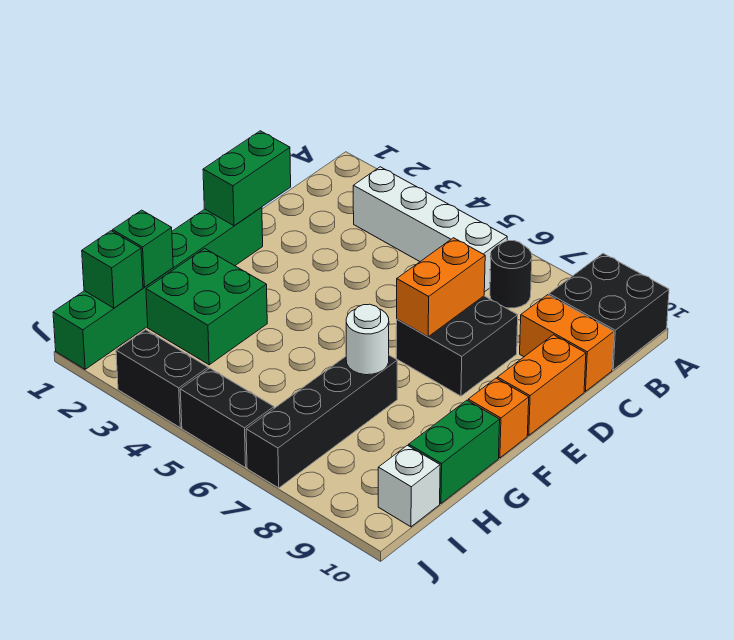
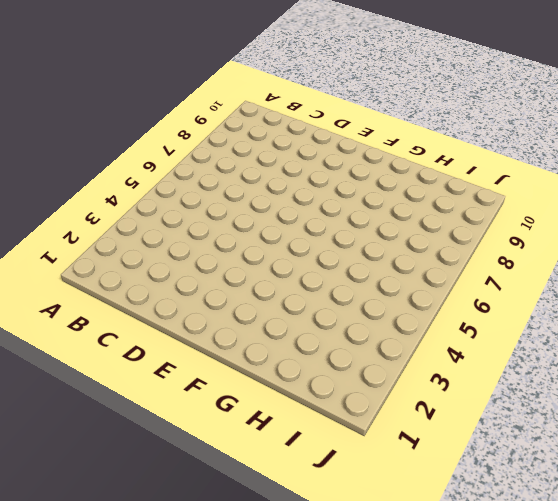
none -> black brick A9:B10 level 1
none -> white brick B3:B6 level 1
none -> black round brick B7 level 1

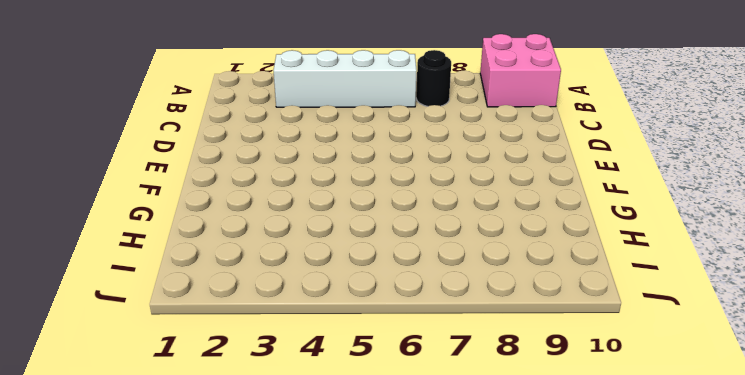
pink brick A9:B10 level 1 -> black brick A9:B10 level 1
none -> orange brick C9:C10 level 1
none -> black brick D7:E8 level 1
none -> orange brick D10:E10 level 1

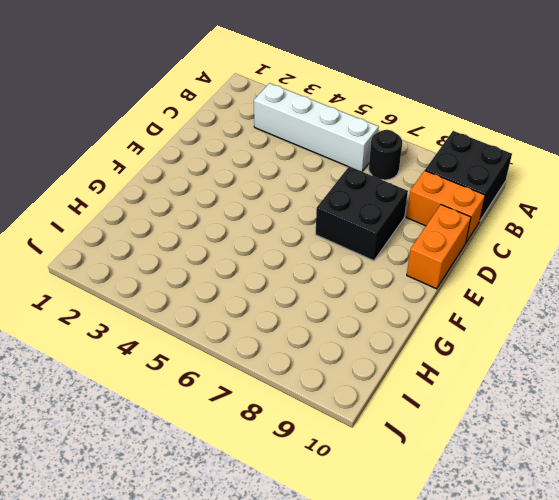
none -> green brick E1:J1 level 1
none -> orange brick F10 level 1
none -> green brick G2:H3 level 1

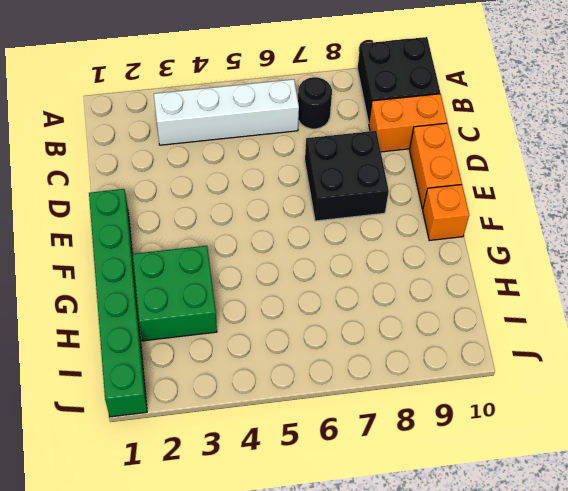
none -> black brick G7:J7 level 1
none -> green brick G10:H10 level 1
none -> white brick I10 level 1

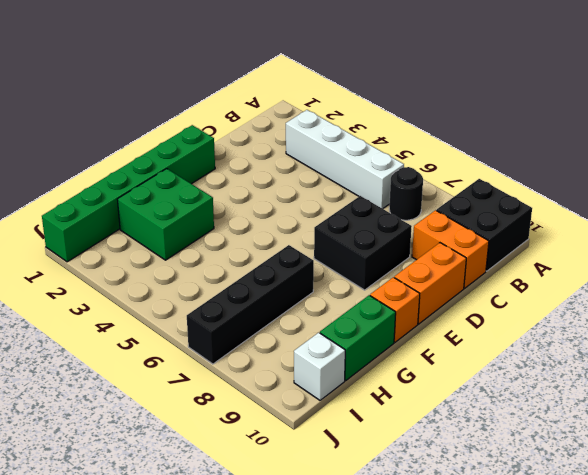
none -> black brick J3:J4 level 1
none -> black brick J5:J6 level 1
none -> green brick D1:E1 level 2

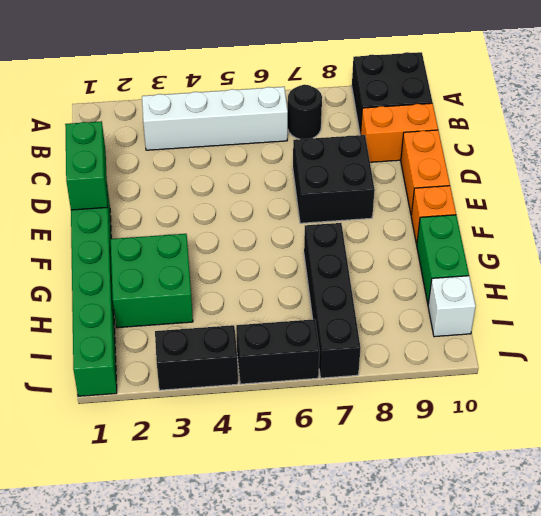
none -> orange brick D7:E7 level 2
none -> white round brick G7 level 2
none -> green brick H1 level 2

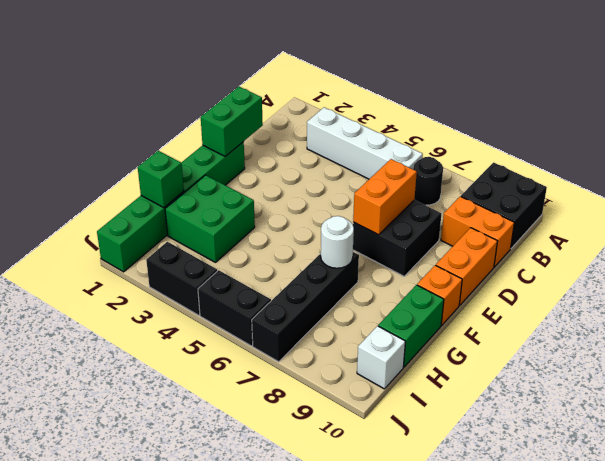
none -> green brick I1 level 2

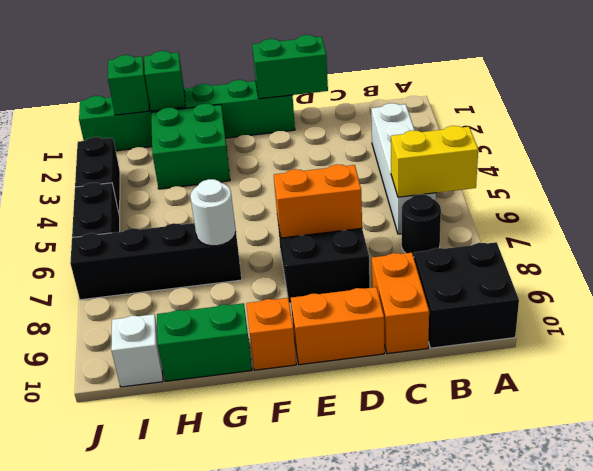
yellow brick A6:B6 level 2 -> none

